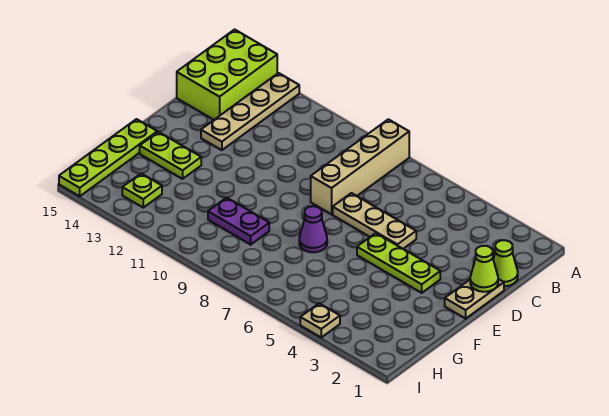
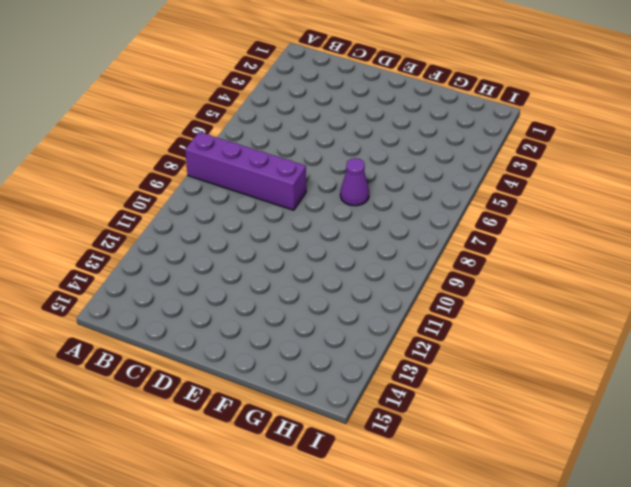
purple brick A8:D8 level 1 -> tan brick A8:D8 level 1
none -> tan plate A13:D13 level 1
none -> lime brick A14:C15 level 1
none -> lime cone C1 level 1

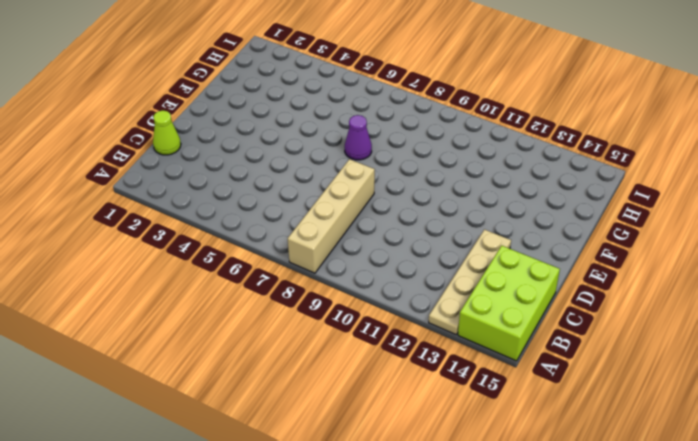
none -> tan plate D1:E1 level 1
none -> tan plate D5:D7 level 1
none -> lime plate E3:E5 level 1

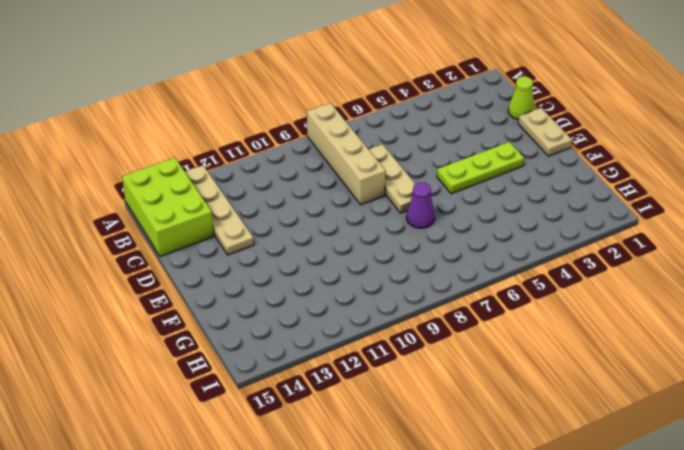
tan plate C7:E7 level 1 -> tan plate D5:D7 level 1
none -> lime plate F13:F14 level 1
none -> lime plate F15:I15 level 1
none -> purple plate G9:G10 level 1

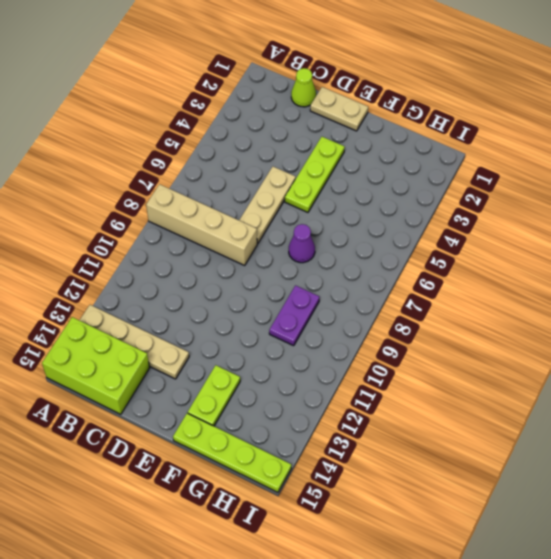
none -> lime plate H13 level 1
none -> tan plate I4 level 1
none -> lime cone D1 level 2

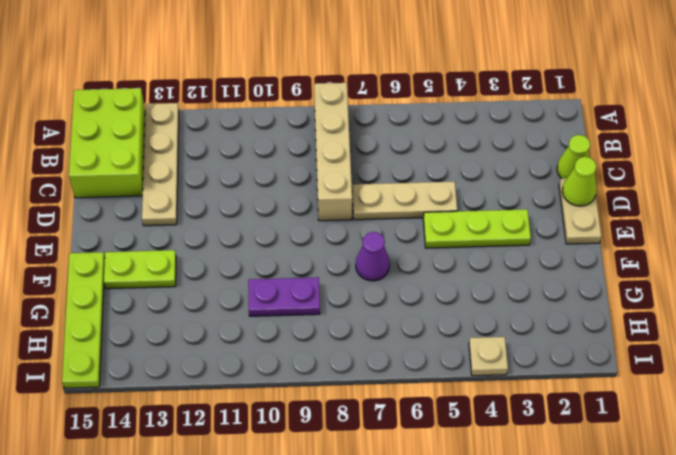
none -> lime plate H13 level 1

